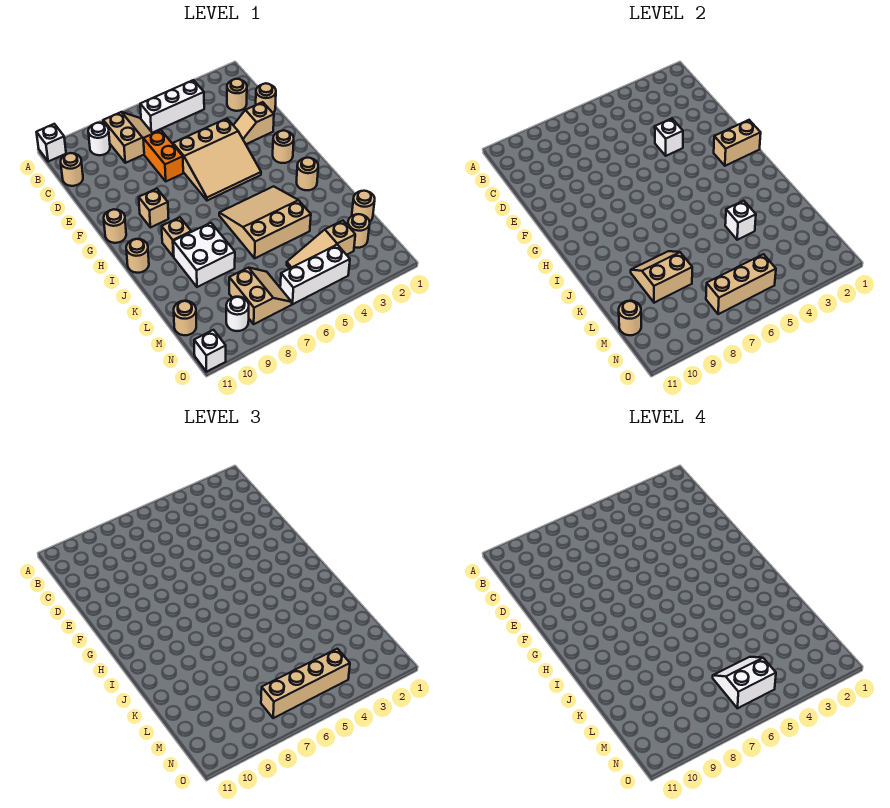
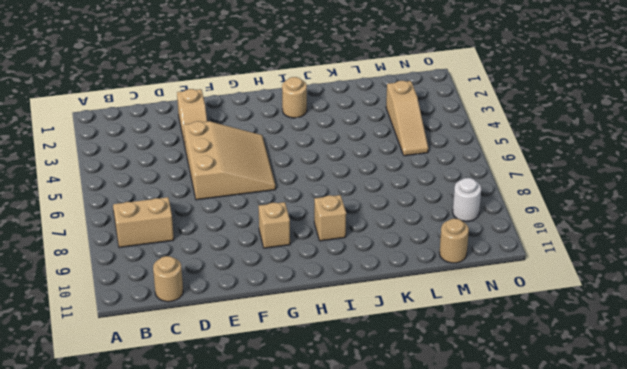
none -> white brick A11 level 1
none -> white brick B4:B6 level 1
none -> white round brick B9 level 1
none -> tan round brick C2 level 1

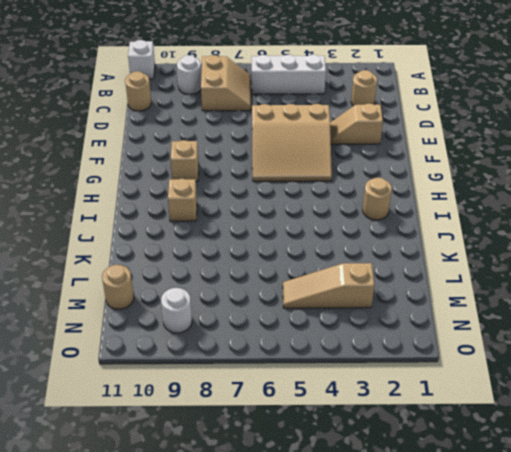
none -> tan round brick D1 level 1
none -> orange brick D7:E7 level 1
none -> tan round brick G2 level 1
none -> tan round brick G11 level 1

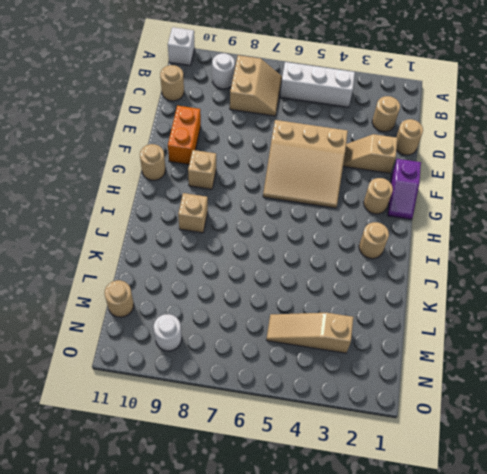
orange brick E10:F10 level 1 -> orange brick D7:E7 level 1
purple slope F1:G1 level 1 top F -> none
none -> tan slope I4:K6 level 1 top K
none -> tan round brick I11 level 1
none -> white brick J8:K9 level 1
none -> tan round brick L1 level 1

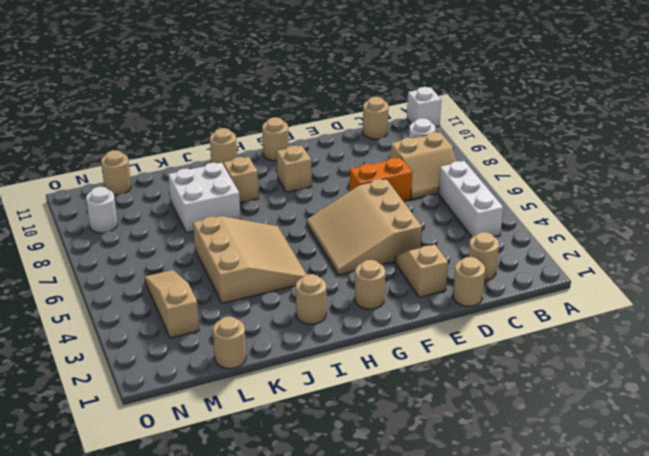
none -> tan round brick M2 level 1
none -> tan slope M7:N8 level 1 top 8
none -> white brick N4:N6 level 1
none -> white brick O11 level 1

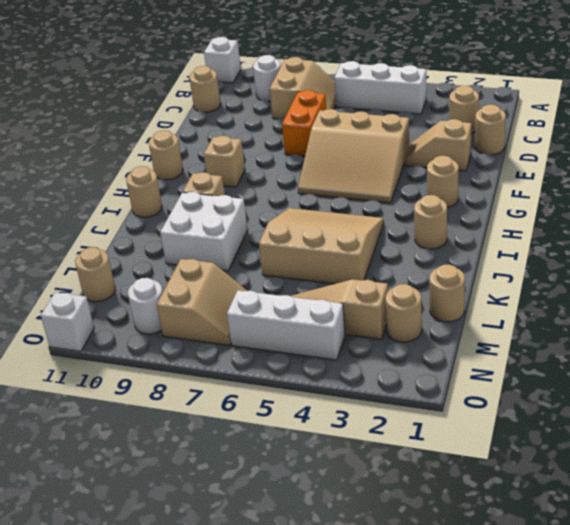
none -> white brick E4 level 2
none -> tan brick G1:G2 level 2
none -> white brick K4 level 2
none -> tan slope K8:L9 level 2 top L

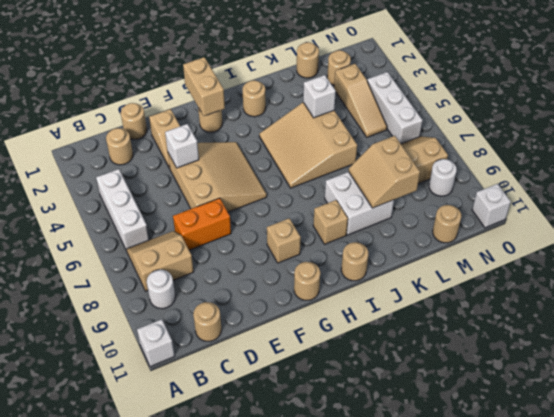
none -> tan round brick M11 level 2
none -> tan brick N5:N7 level 2
none -> tan brick N4:N7 level 3
none -> white slope M5:N6 level 4 top N

